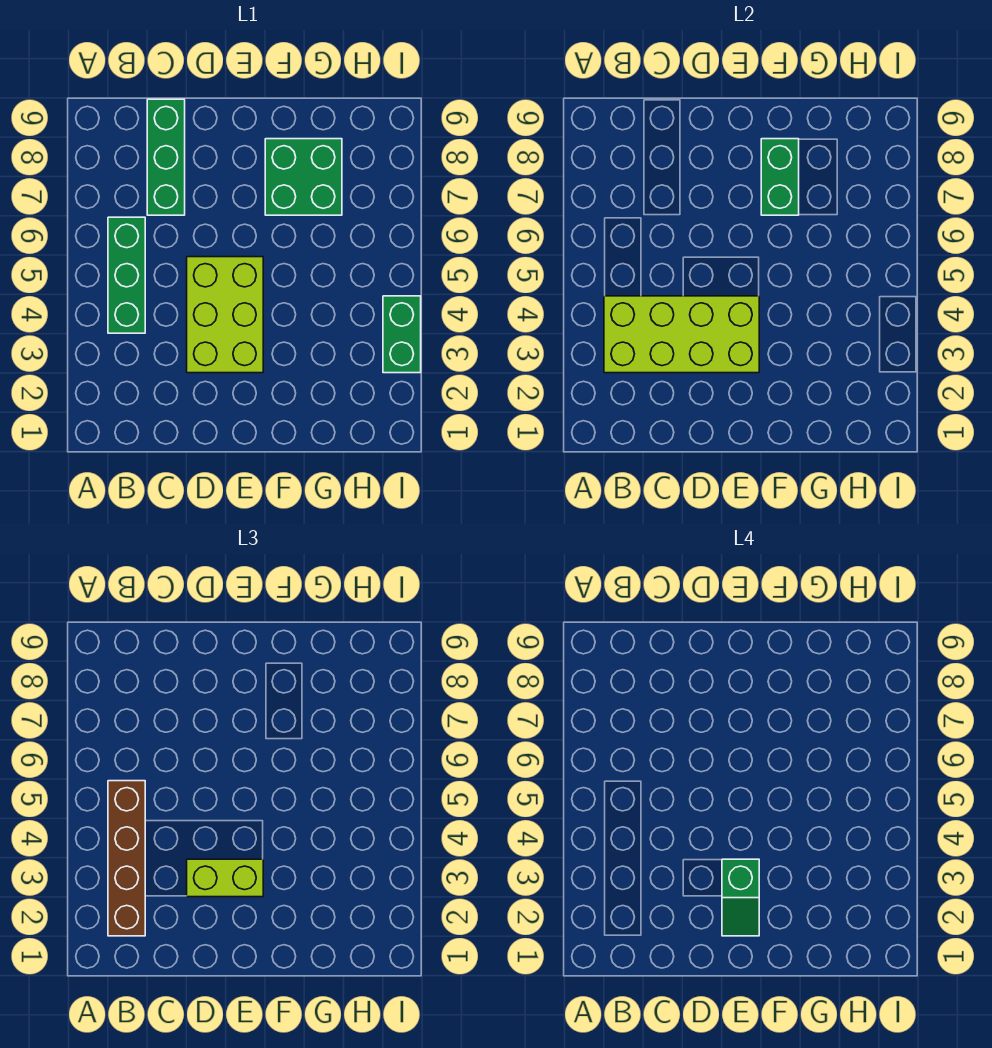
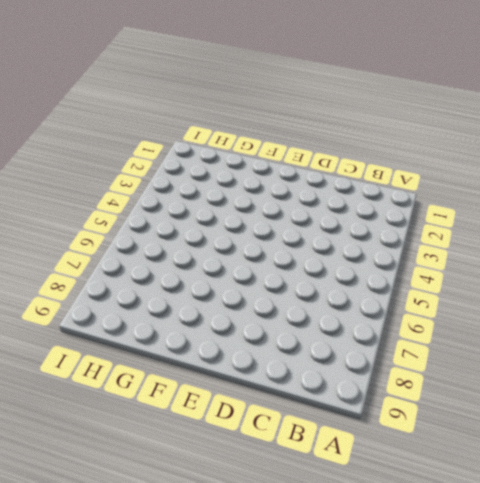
none -> green brick B4:B6 level 1
none -> green brick C7:C9 level 1

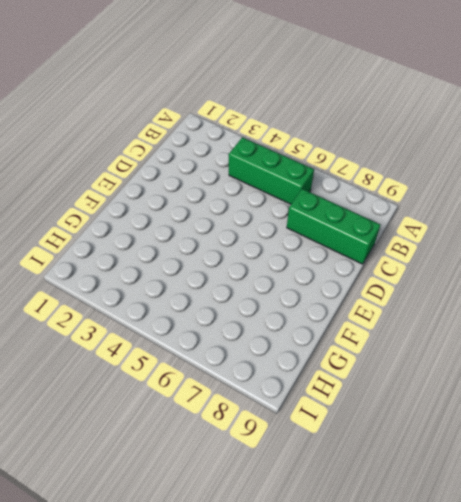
none -> lime brick D3:E5 level 1
none -> green brick F7:G8 level 1

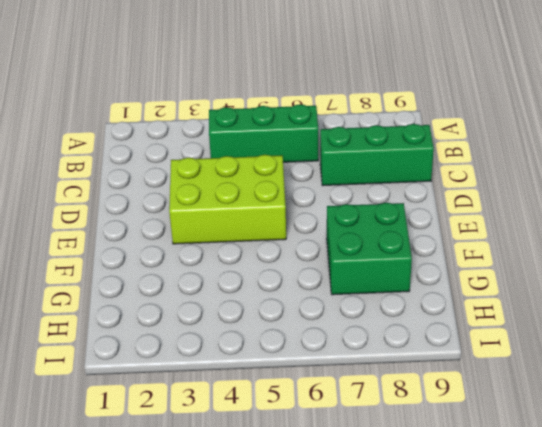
none -> green brick I3:I4 level 1
none -> lime brick B3:E4 level 2

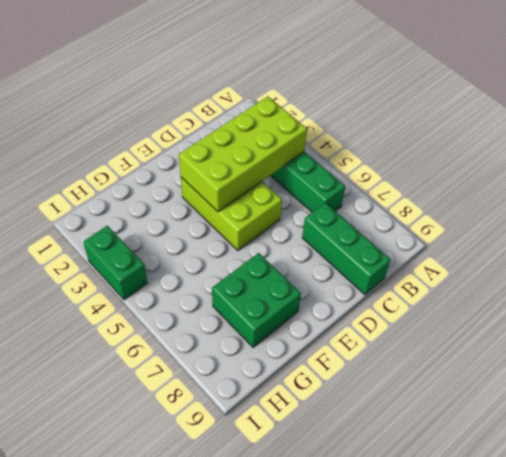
none -> green brick F7:F8 level 2
none -> brown brick B2:B5 level 3

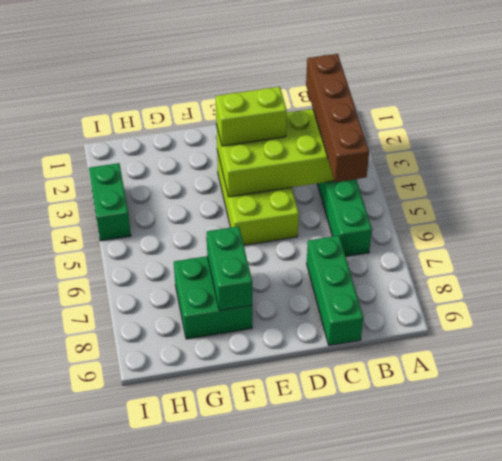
none -> green slope E2:E3 level 4 top 3

